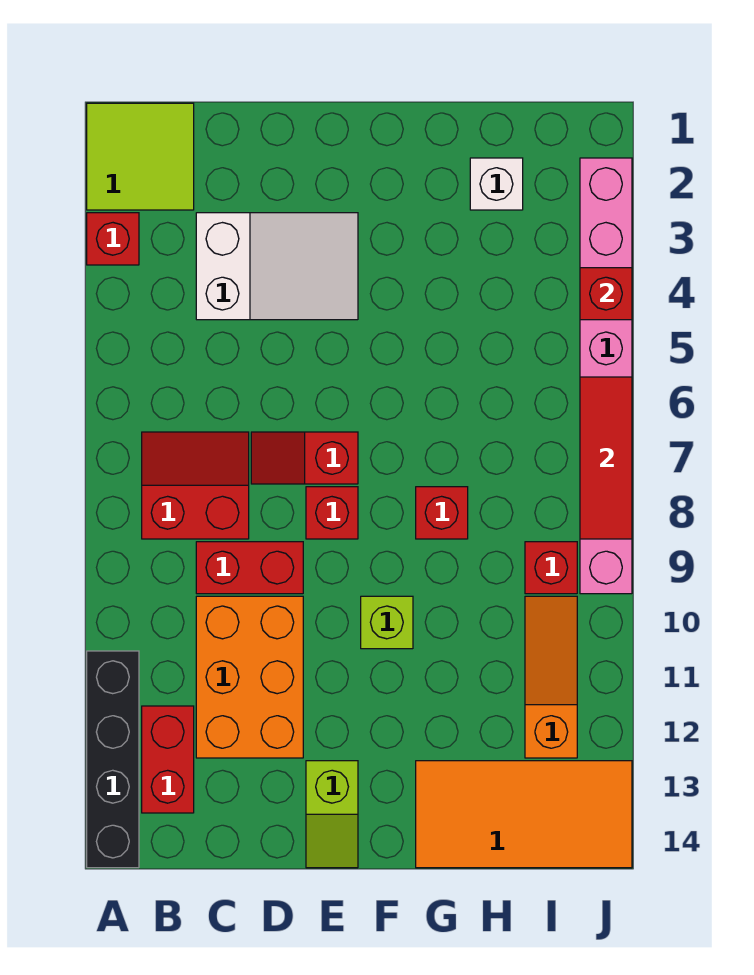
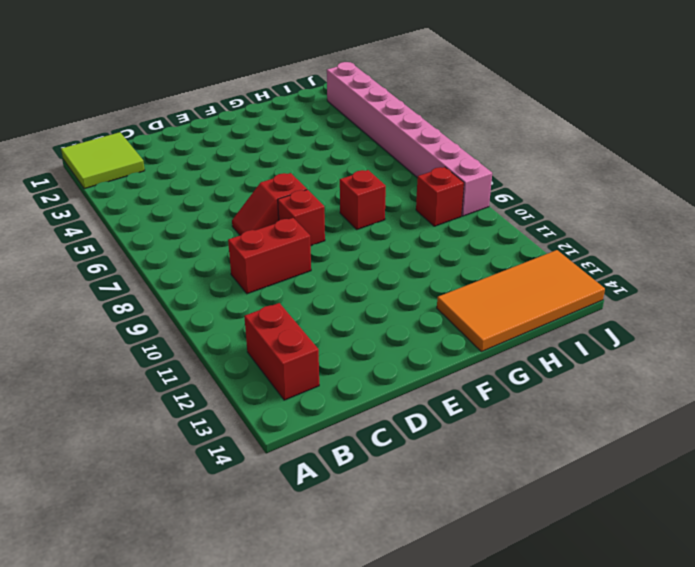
none -> red brick A3 level 1
none -> black brick A11:A14 level 1
none -> red slope B7:C8 level 1 top 8

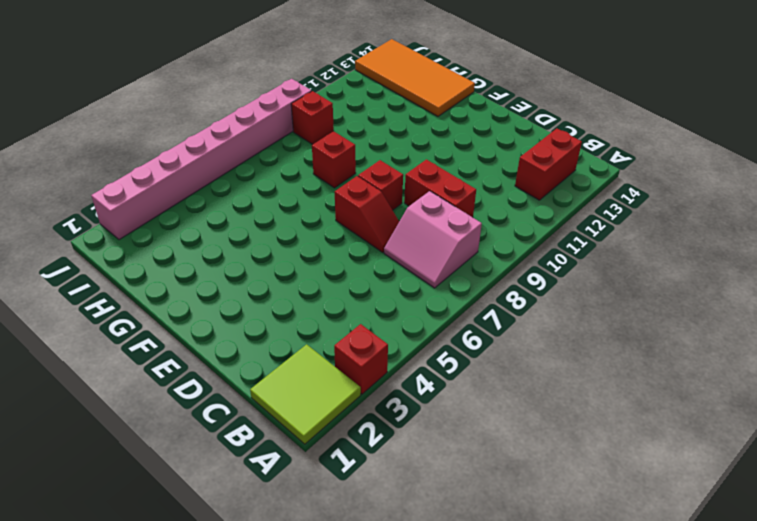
pink slope B7:C8 level 1 top 8 -> red slope B7:C8 level 1 top 8
none -> black brick A11:A14 level 1
none -> white slope C3:E4 level 1 top C
none -> orange brick C10:D12 level 1

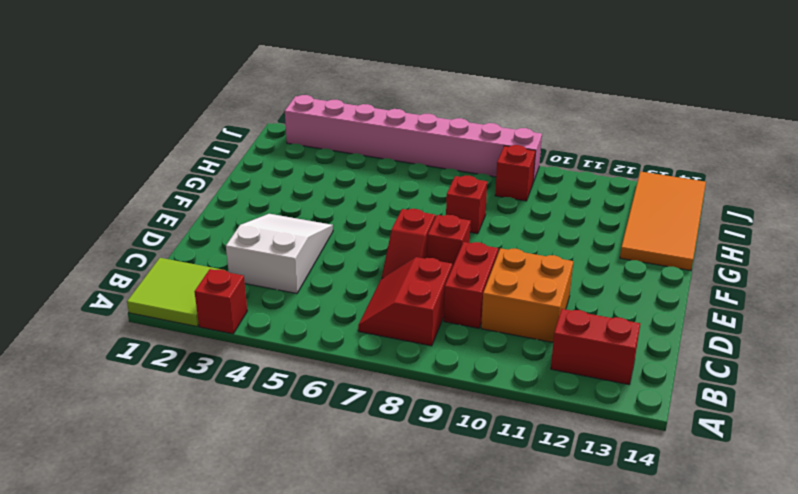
orange brick C10:D11 level 1 -> orange brick C10:D12 level 1
none -> black brick A11:A14 level 1
none -> lime slope E13:E14 level 1 top 13
none -> lime brick F10 level 1

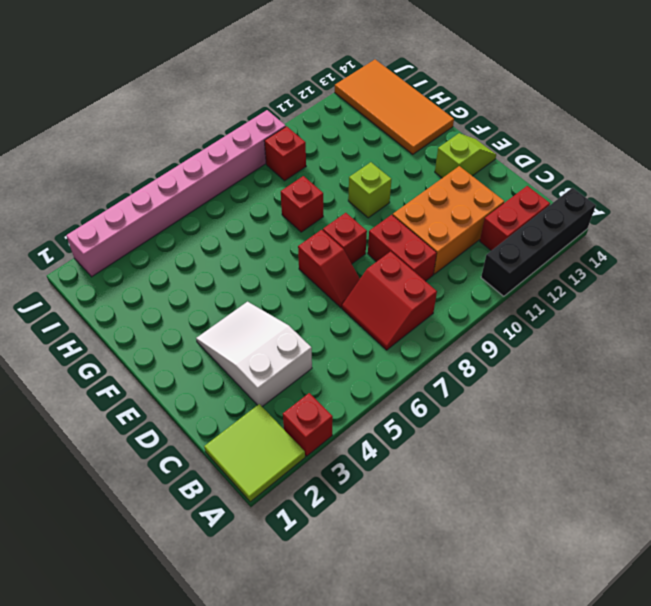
none -> white brick H2 level 1
none -> orange slope I10:I12 level 1 top 12
none -> red brick J4 level 2

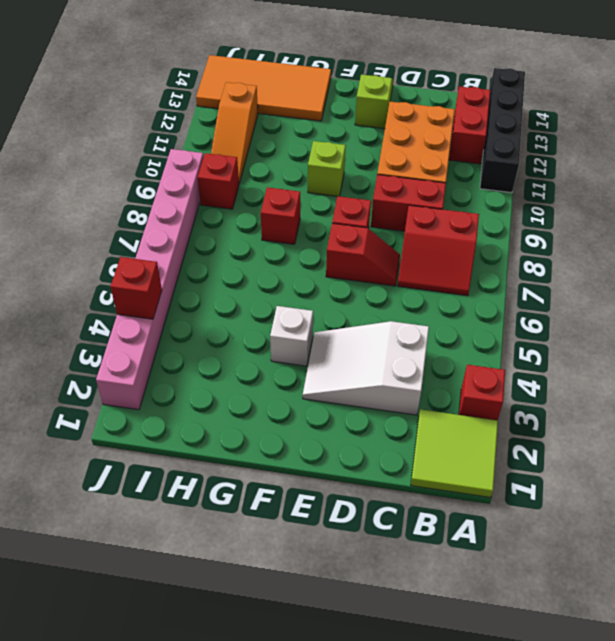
white brick F4 level 1 -> white brick H2 level 1
none -> red tile J6:J8 level 2

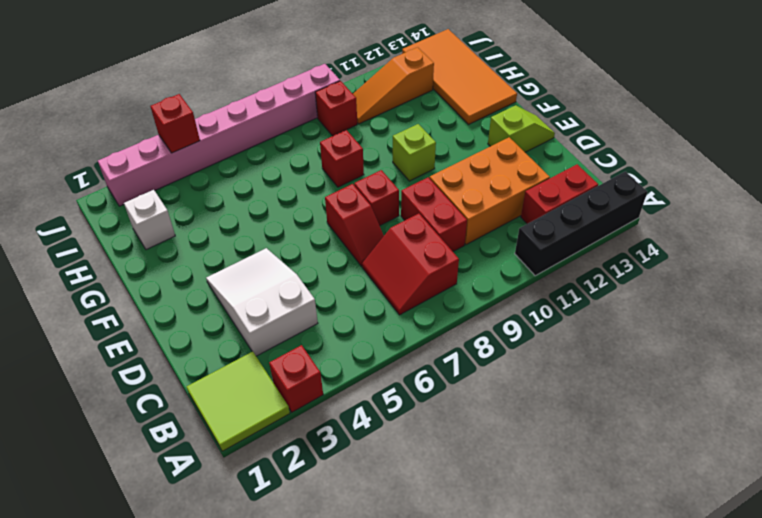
none -> red tile J6:J8 level 2

